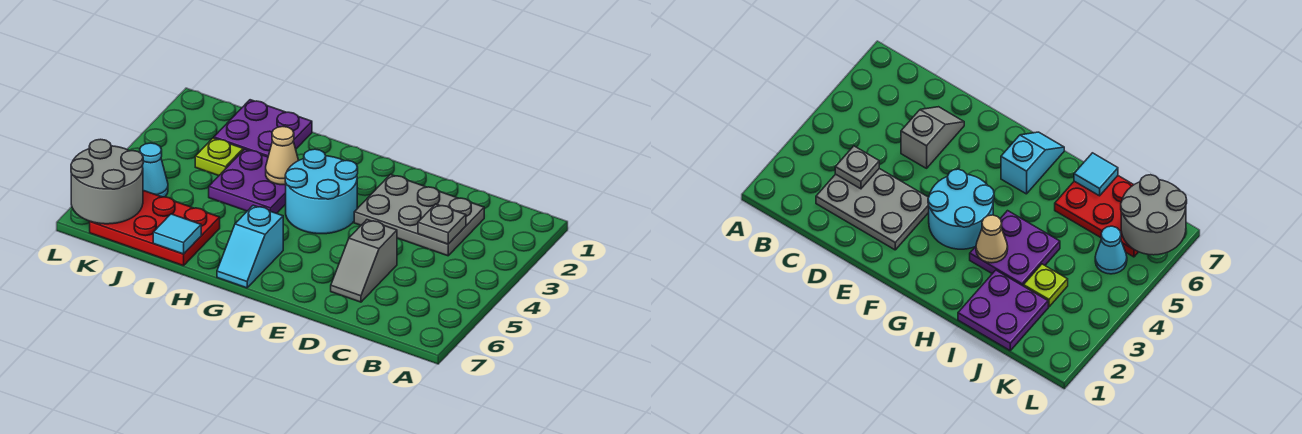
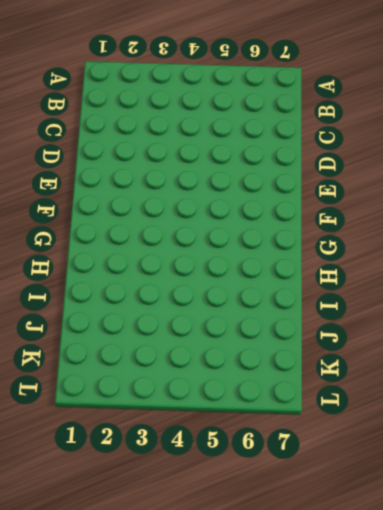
none -> grey plate C2:E3 level 1
none -> grey slope D5:D6 level 1 top 5
none -> cyan round brick F3:G4 level 1

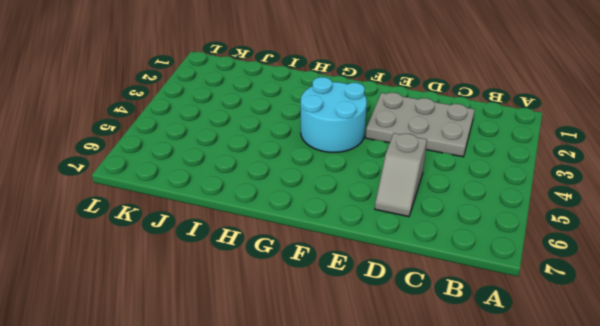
none -> cyan slope G6:G7 level 1 top 6
none -> purple plate H3:I4 level 1
none -> purple plate I1:J2 level 1

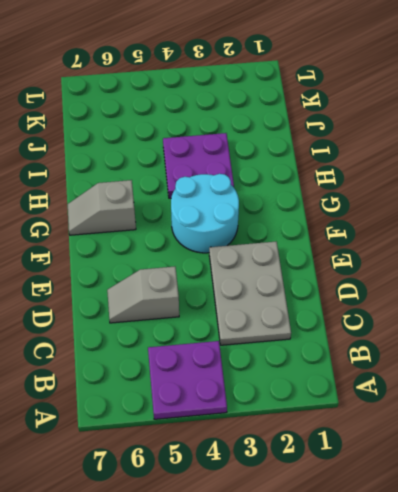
purple plate A4:B5 level 1 -> purple plate I1:J2 level 1
grey slope G6:G7 level 1 top 6 -> cyan slope G6:G7 level 1 top 6
none -> red plate I6:K7 level 1
none -> lime plate J3 level 1
none -> cyan cone K5 level 1

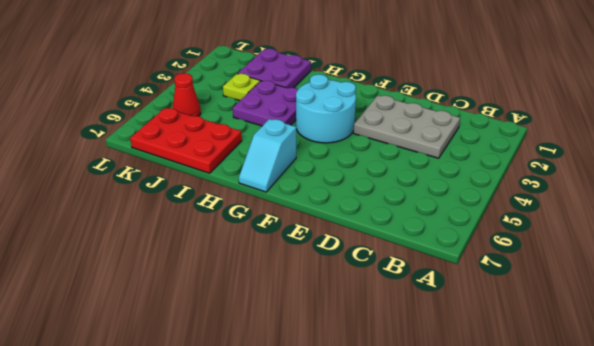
red cone K5 level 1 -> cyan cone K5 level 1
none -> grey slope D5:D6 level 1 top 5
none -> grey plate C3 level 2
none -> tan cone H3 level 2

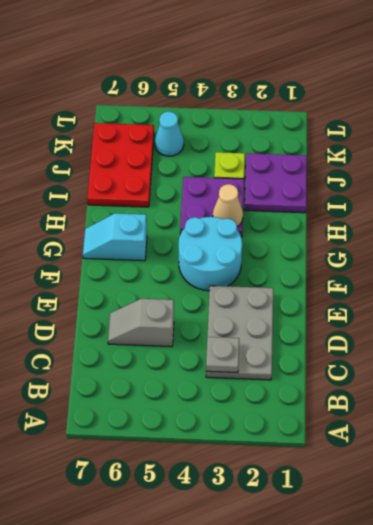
none -> cyan tile I7 level 2
none -> grey round brick K6:L7 level 2

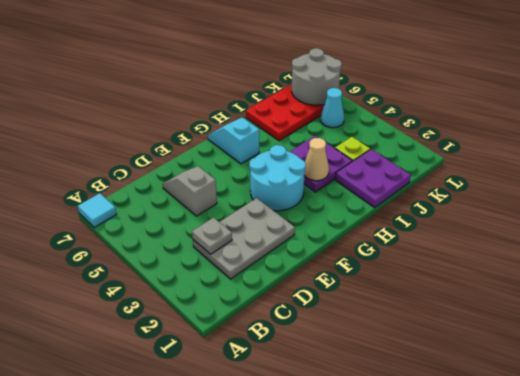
cyan tile A7 level 1 -> cyan tile I7 level 2

